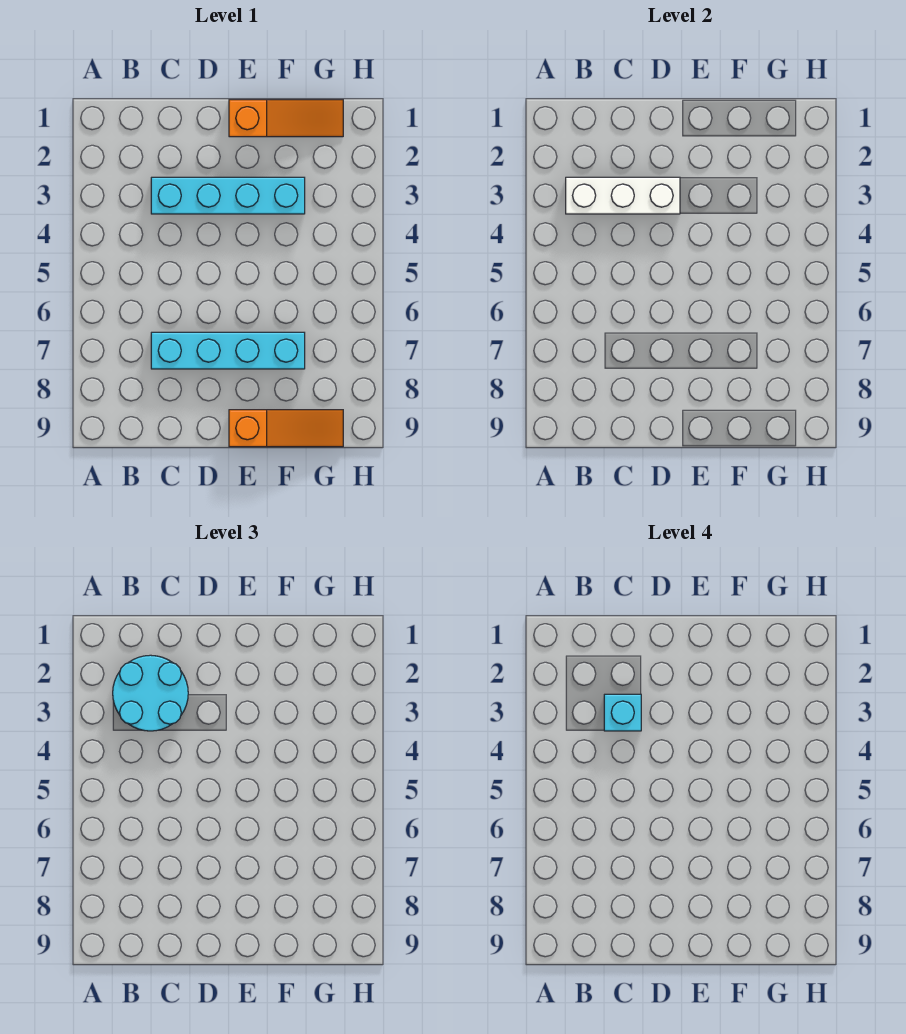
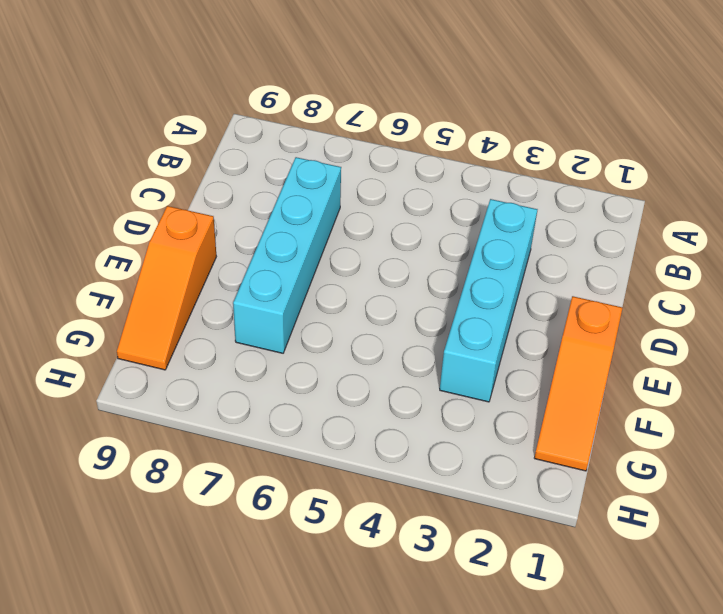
none -> white brick B3:D3 level 2
none -> cyan round brick B2:C3 level 3

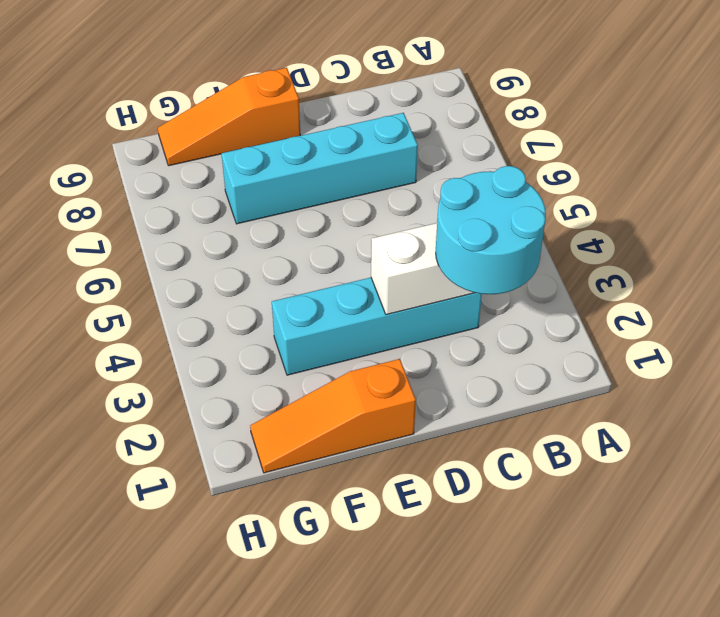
none -> cyan brick C3 level 4

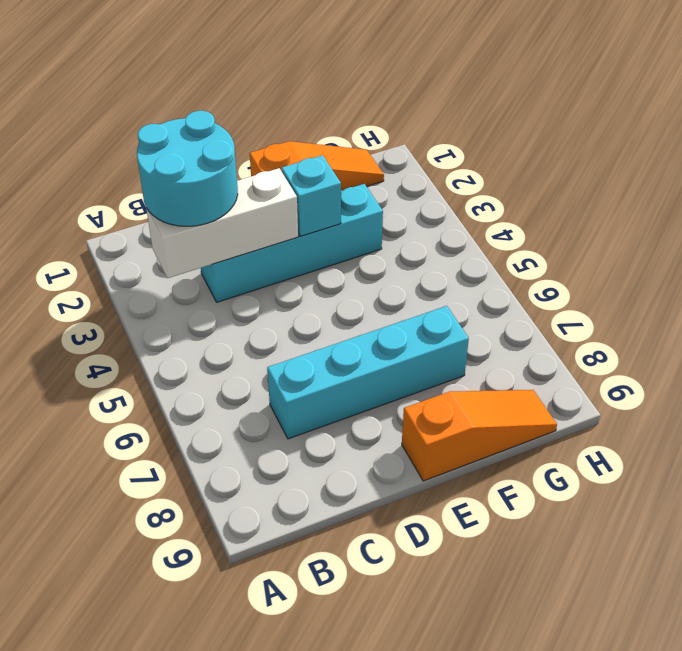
cyan brick E3 level 2 -> cyan brick C3 level 4

